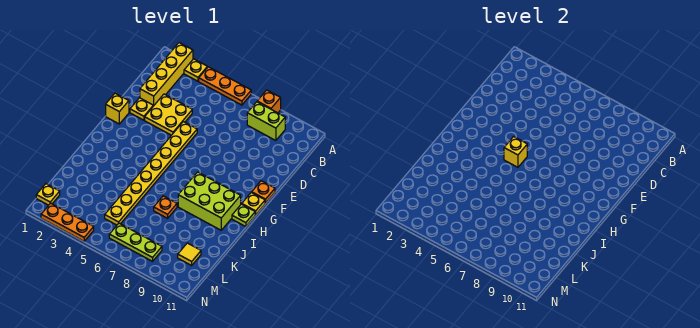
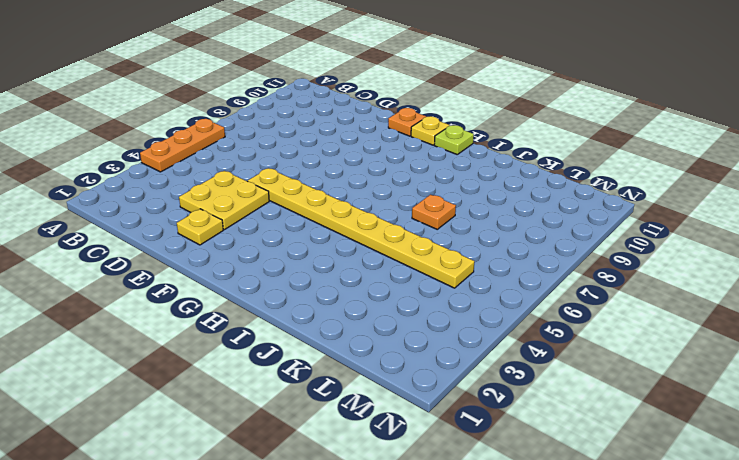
none -> yellow brick A2:D2 level 1
none -> yellow plate A3 level 1
none -> orange brick A8 level 1

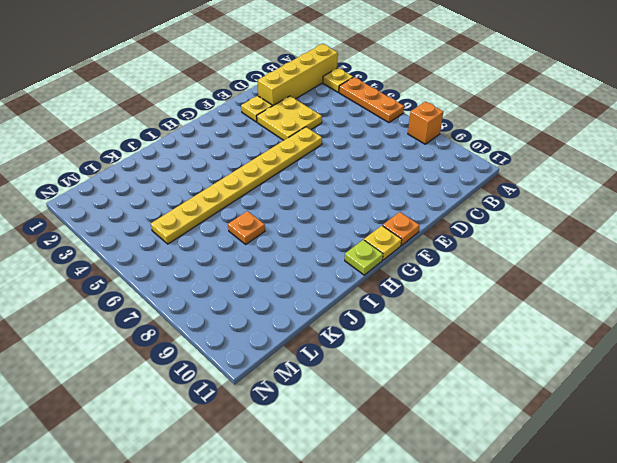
none -> lime brick B8:B9 level 1
none -> yellow brick F1 level 1
none -> lime brick H8:I10 level 1

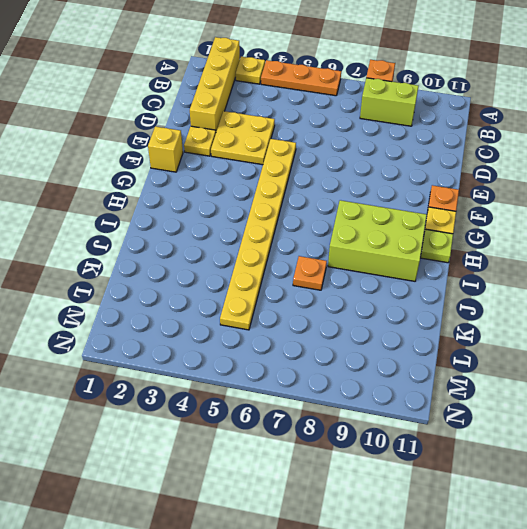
none -> yellow tile L10 level 1
none -> yellow plate M1 level 1
none -> lime plate M6:M8 level 1

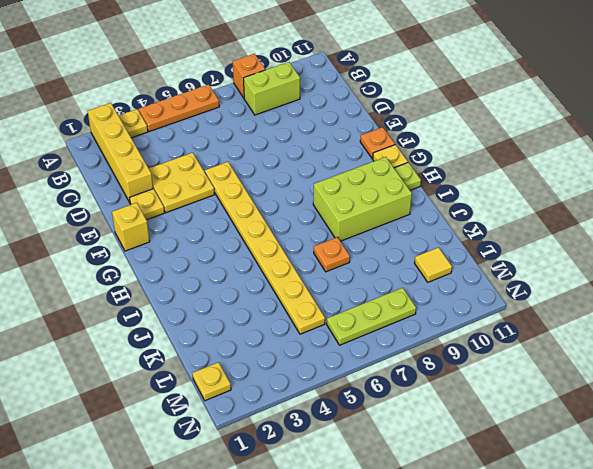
none -> orange plate N2:N4 level 1
none -> yellow brick G5 level 2

